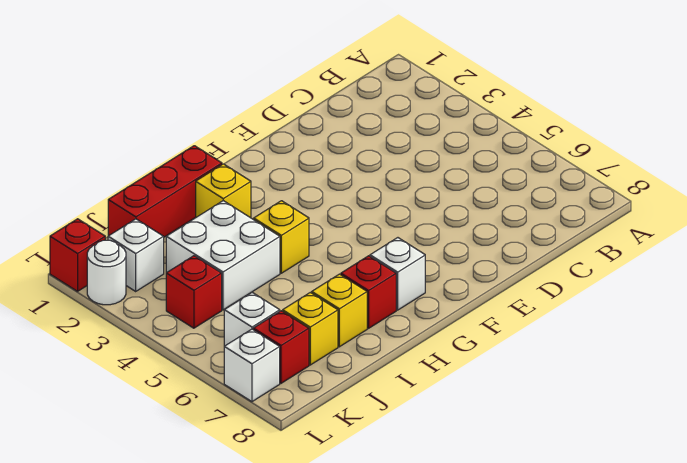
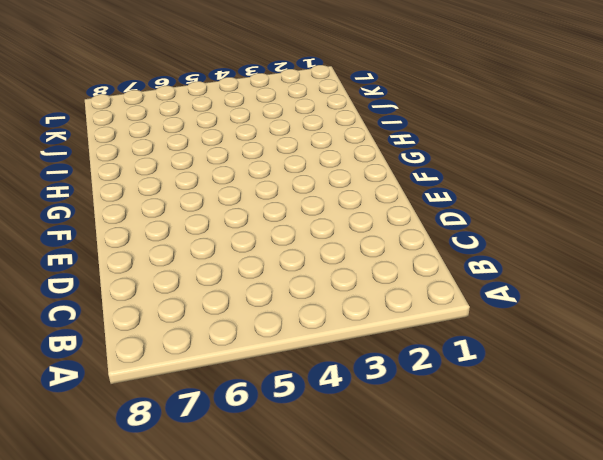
none -> white brick G7 level 1
none -> red brick H1:J1 level 1
none -> yellow brick H2 level 1

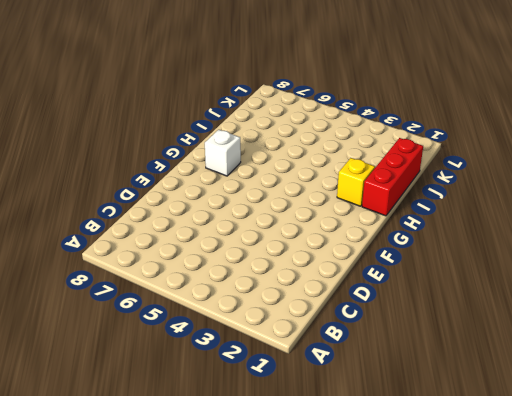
none -> yellow brick H4 level 1
none -> red brick H7 level 1
none -> white brick I3:J4 level 1

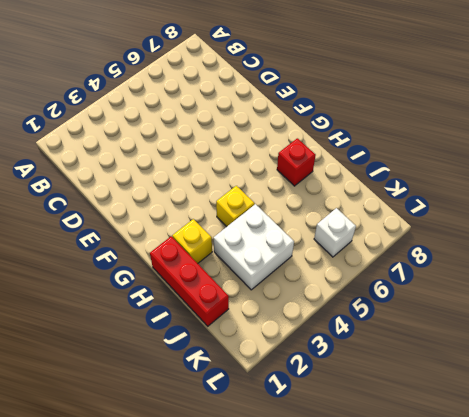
none -> white brick G7 level 1
none -> yellow brick I7 level 1
none -> yellow brick J7 level 1

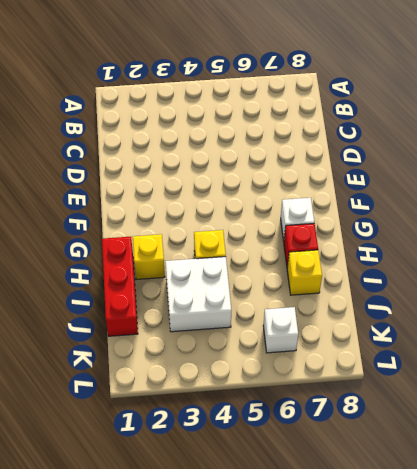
none -> yellow brick J7 level 1
none -> white brick K2 level 1
none -> red brick K4 level 1

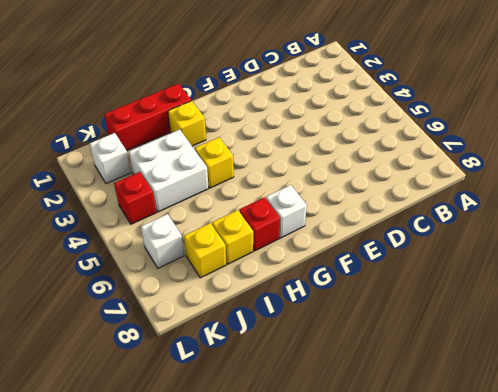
none -> red brick K7 level 1
none -> red brick L1 level 1
none -> white round brick L2 level 1

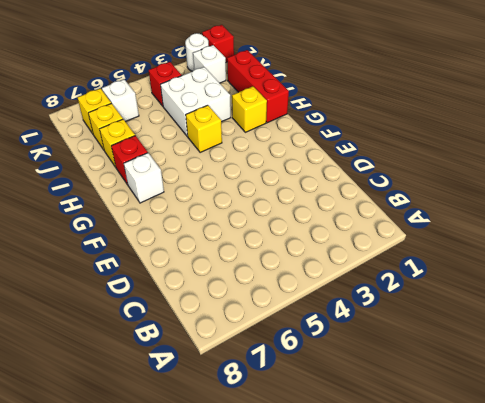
yellow brick K7 level 1 -> red brick K7 level 1
none -> white brick L7 level 1

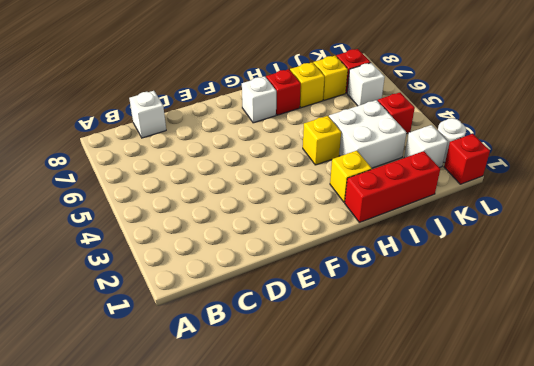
white brick C8 level 1 -> white brick L7 level 1

